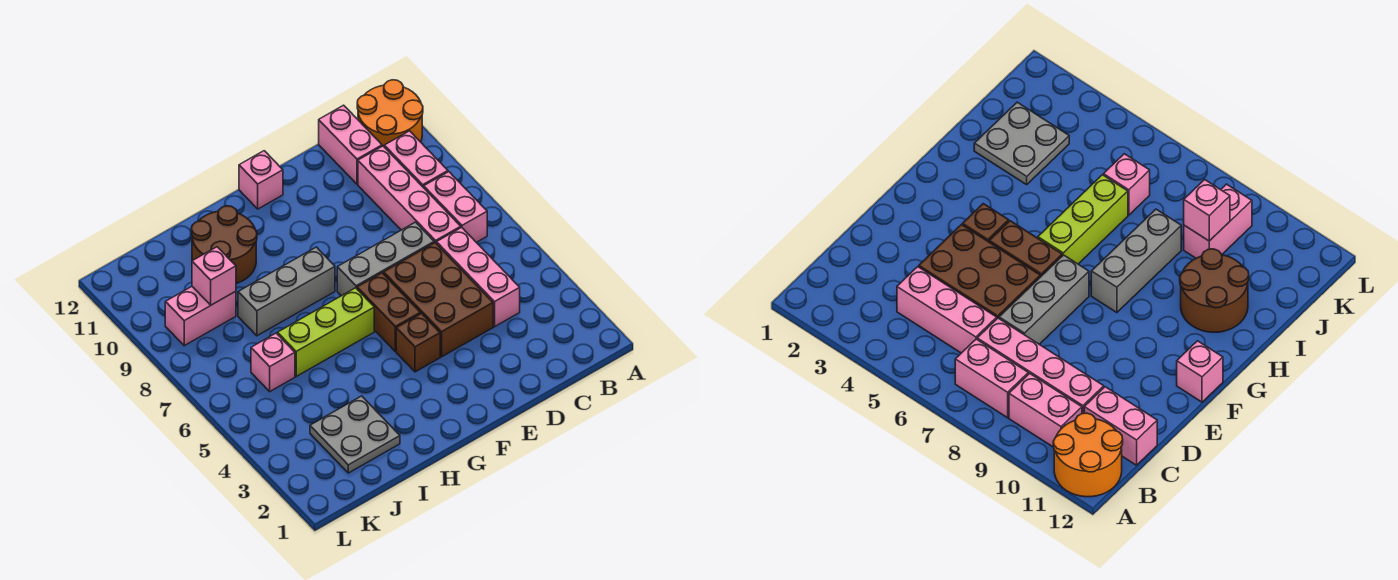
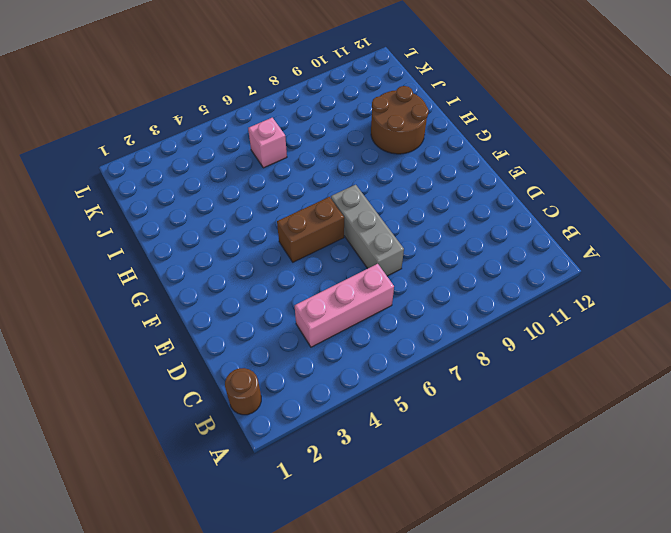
brown round brick B1 level 1 -> none
none -> orange round brick A11:B12 level 1
none -> pink brick B7:B8 level 1
none -> pink brick B9:B10 level 1

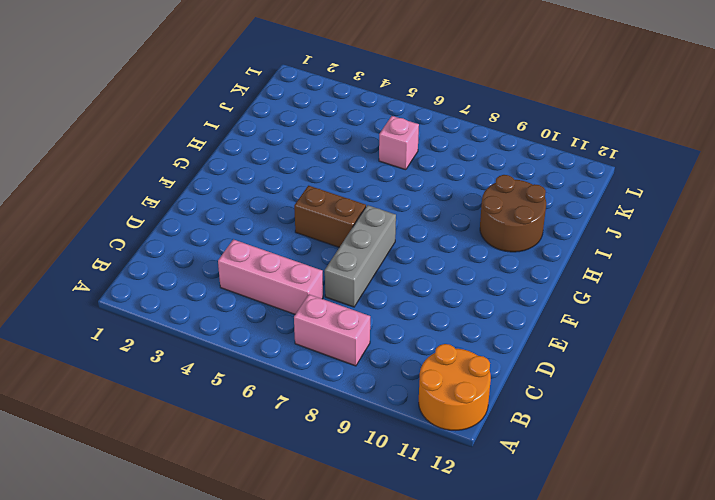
none -> pink brick B9:B10 level 1
none -> pink brick C7:C10 level 1
none -> pink brick C11:C12 level 1

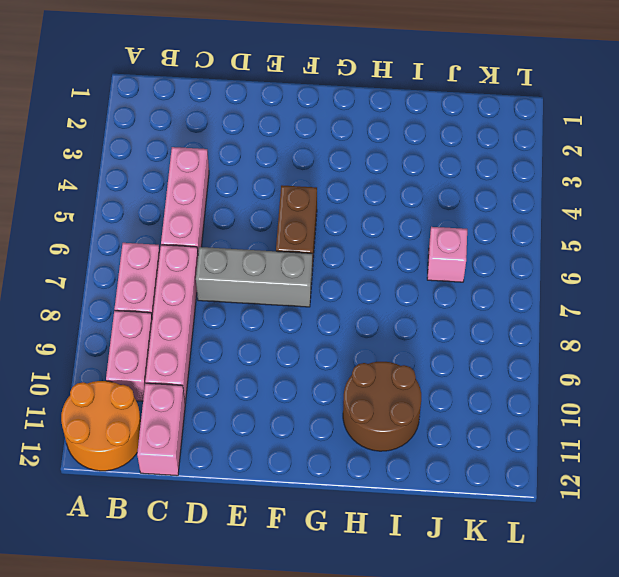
none -> brown brick D4:E6 level 1
none -> brown brick F4 level 1
none -> pink brick F12 level 1

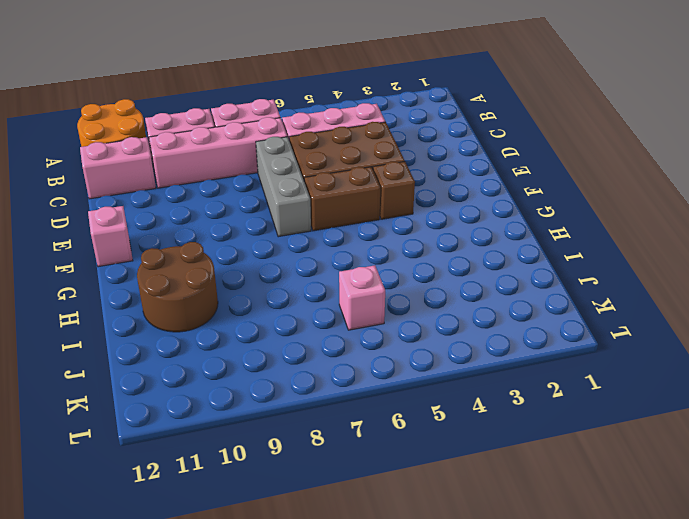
none -> lime brick G6:I6 level 1
none -> grey brick G8:I8 level 1
none -> grey plate I2:J3 level 1

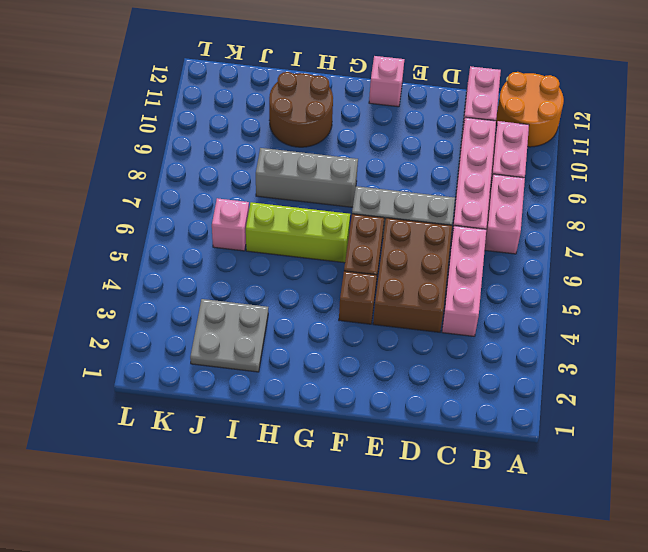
none -> pink brick J9:K9 level 1
none -> pink brick J9 level 2

